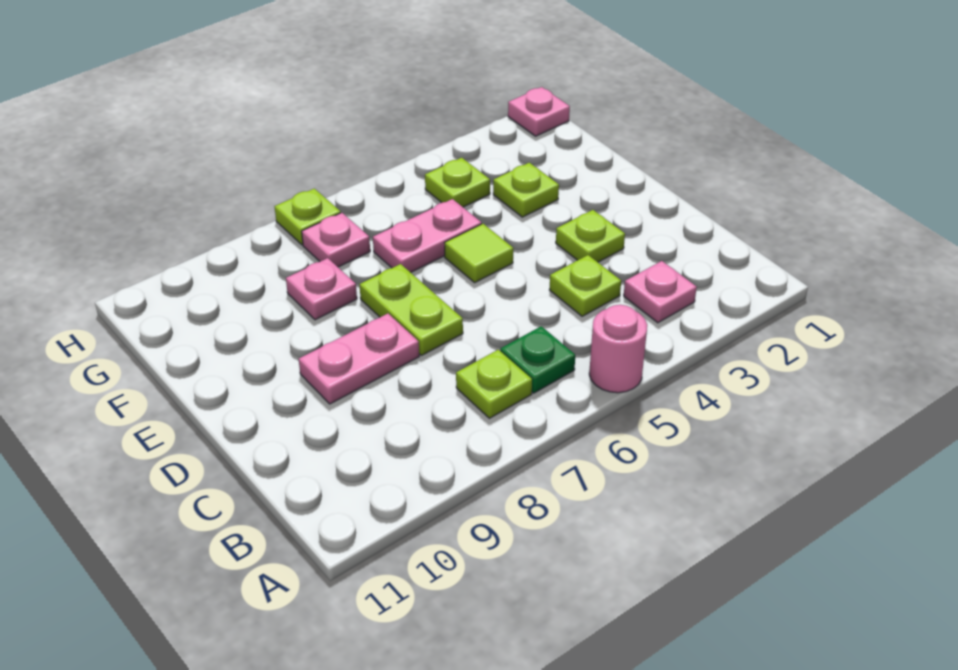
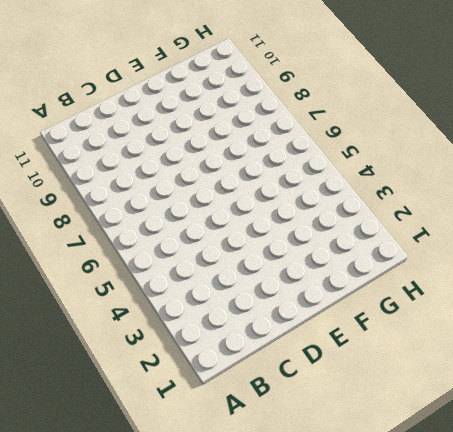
none -> pink round brick A5 level 1
none -> pink plate B3 level 1
none -> green plate B6 level 1

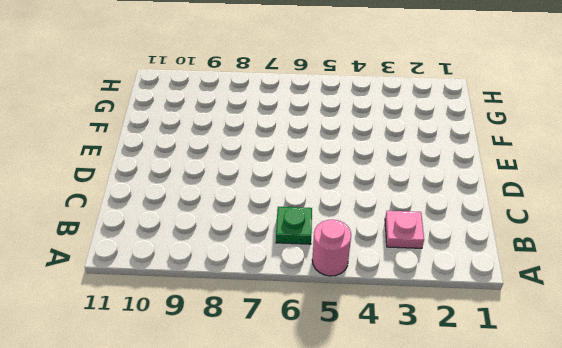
none -> lime plate B7 level 1
none -> lime plate C4 level 1
none -> lime plate D3 level 1

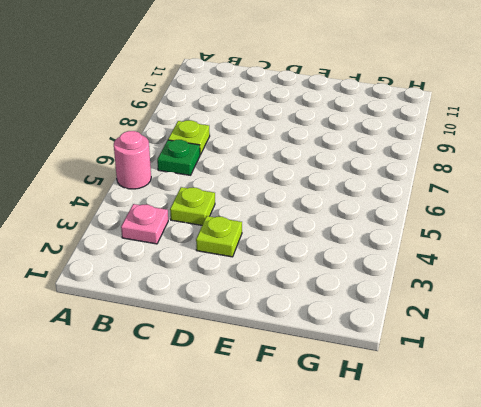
none -> lime plate D7:E7 level 1
none -> pink plate D8:D9 level 1
none -> lime tile E5 level 1

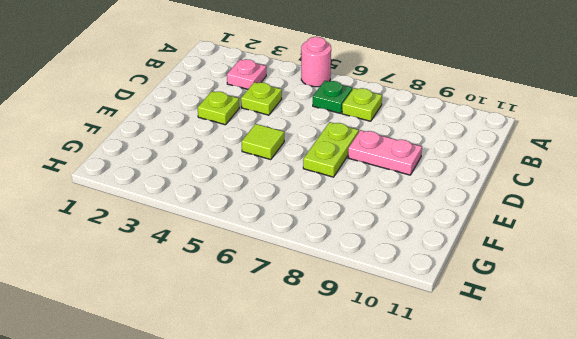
none -> lime plate F3 level 1
none -> pink plate F5:F6 level 1
none -> pink plate F8 level 1

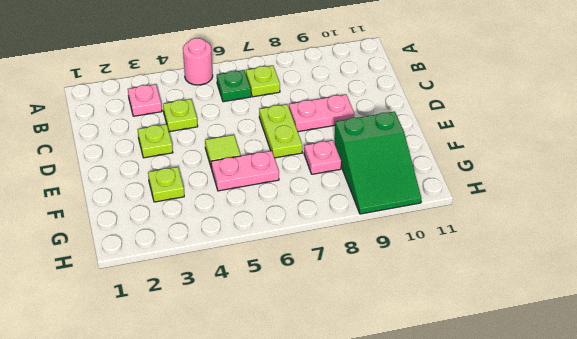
green slope F9:H10 level 1 top F -> none
none -> lime plate G4 level 1
none -> pink plate G7 level 1
none -> pink plate H1 level 1

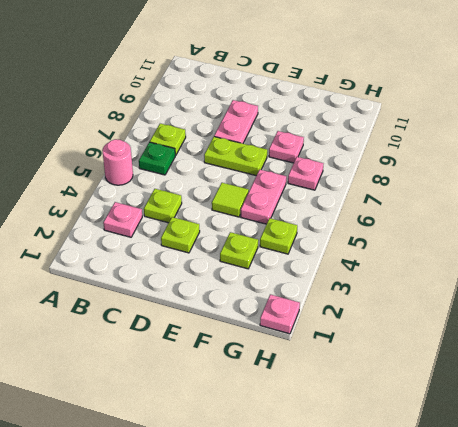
none -> lime plate H7 level 1

